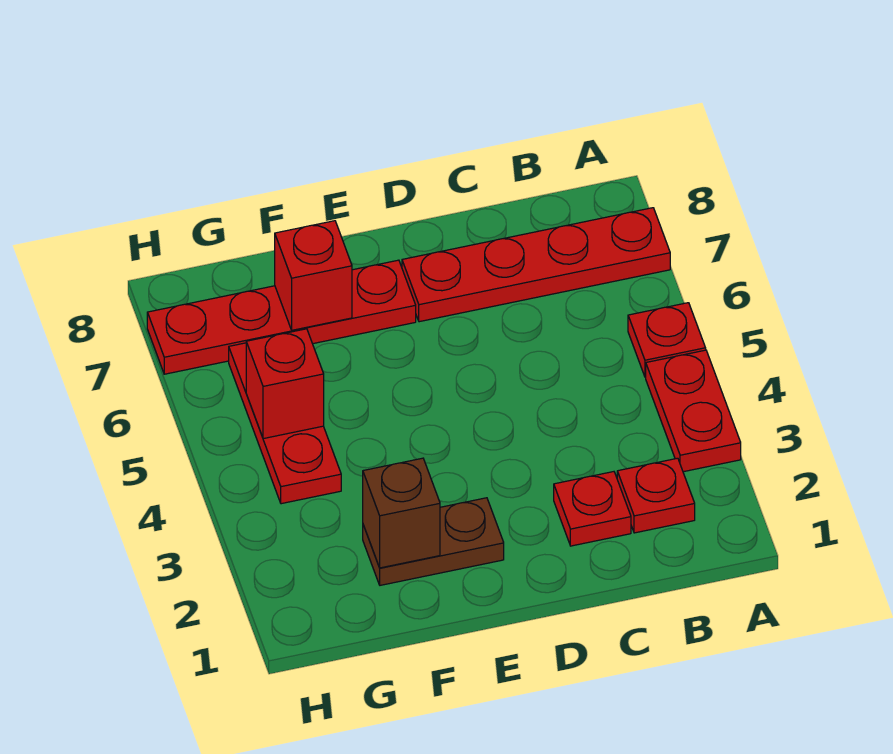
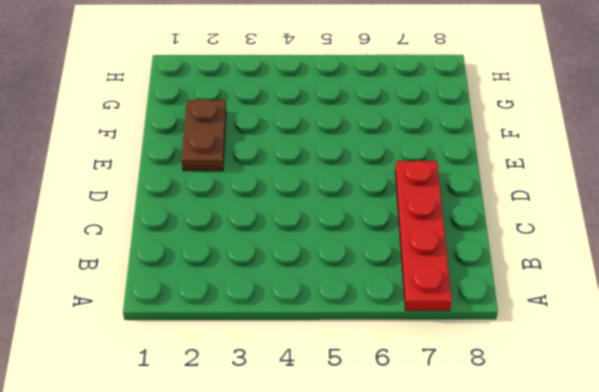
none -> red plate A3:A4 level 1
none -> red plate A5 level 1

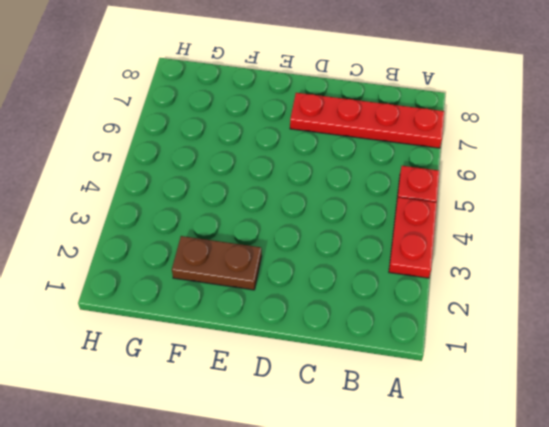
none -> red plate B2 level 1
none -> red plate C2 level 1

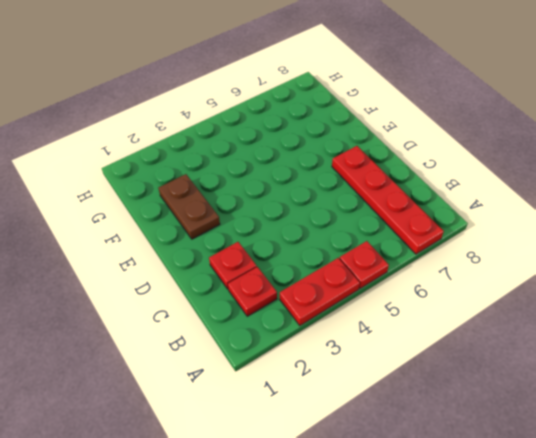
none -> red plate E7:H7 level 1
none -> red plate G4:G6 level 1

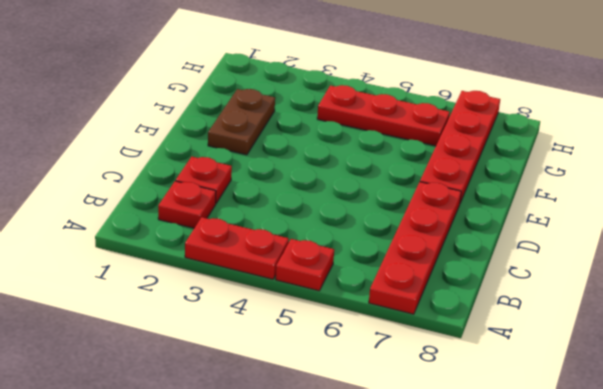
none -> brown brick F2 level 2
none -> red brick F7 level 2

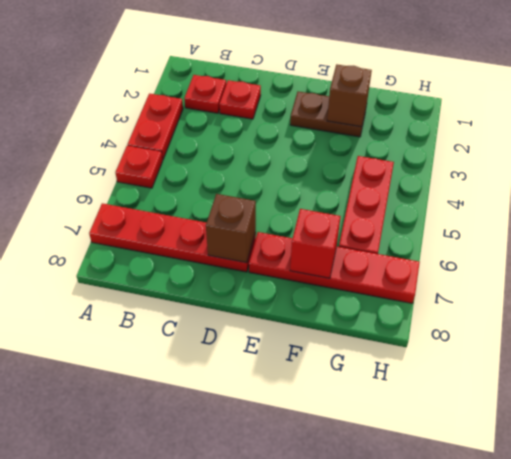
brown brick D7 level 2 -> none
none -> red brick G5 level 2

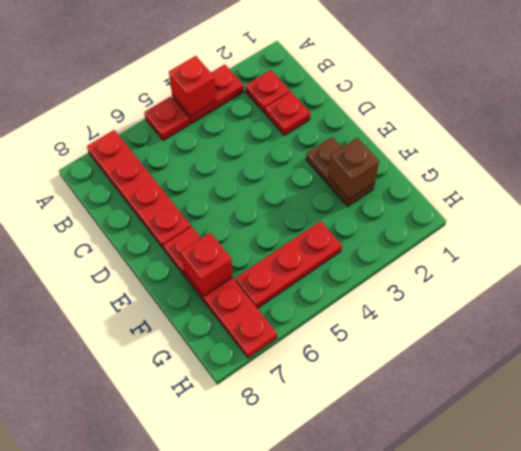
red brick A4 level 2 -> red brick G5 level 2

